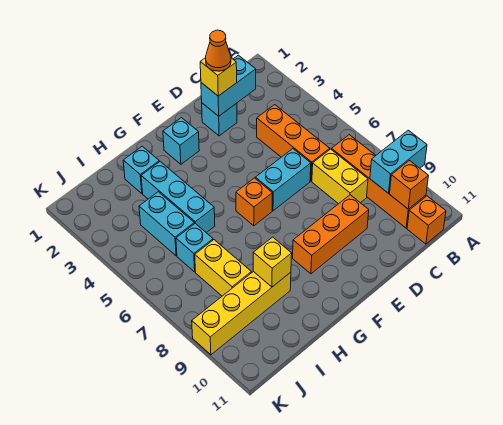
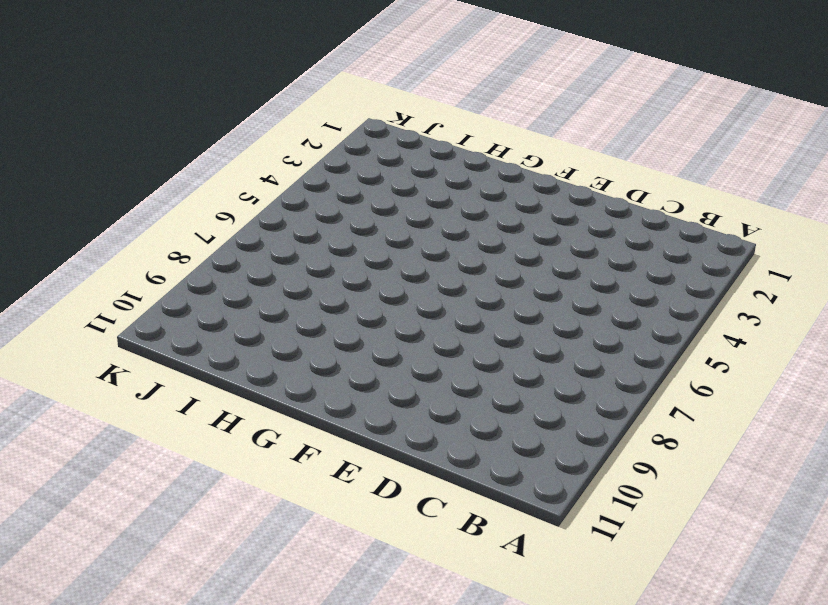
none -> orange brick B7:B10 level 1
none -> orange brick B11 level 1
none -> orange brick C4:C6 level 1

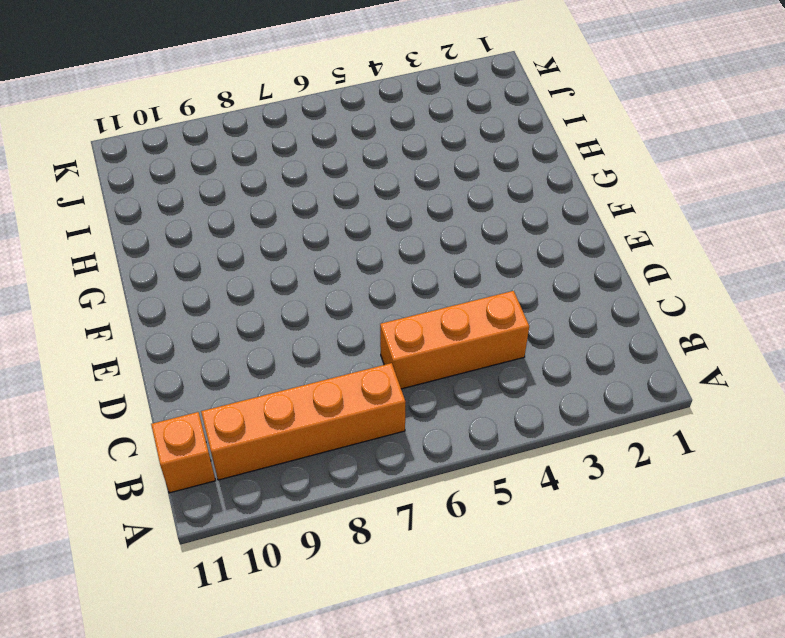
none -> yellow brick C7:C8 level 1
none -> cyan brick D2 level 1
none -> cyan brick D6:E6 level 1

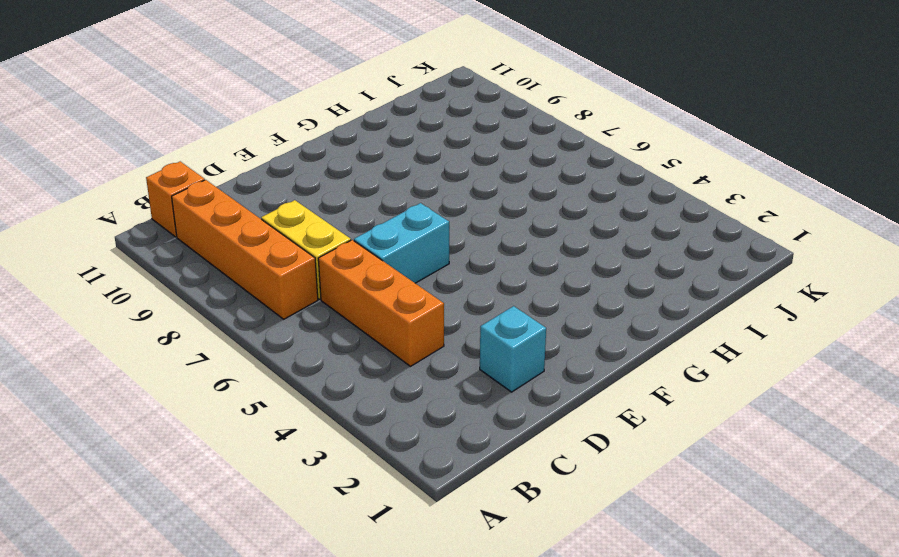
none -> orange brick D9:F9 level 1
none -> cyan brick F2 level 1
none -> orange brick F6 level 1

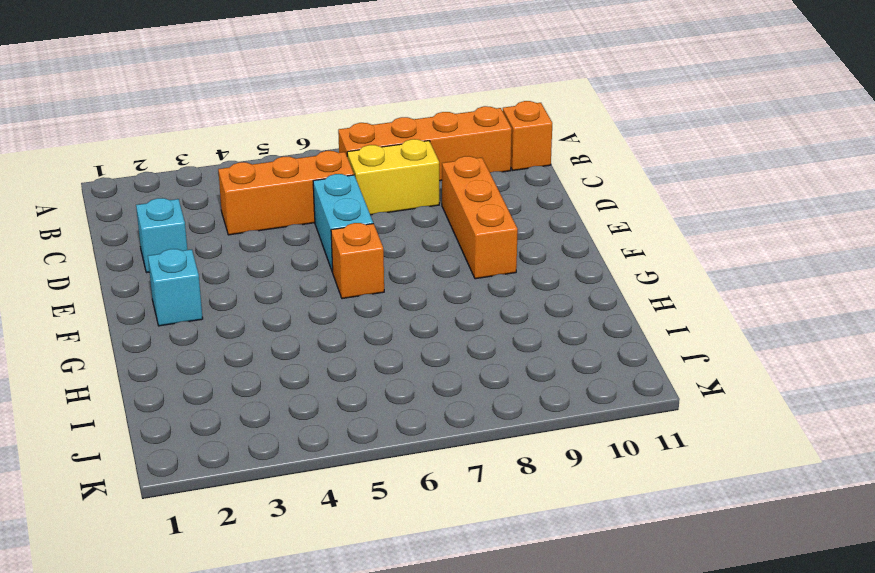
none -> cyan brick H2 level 1
none -> cyan brick H3:H5 level 1
none -> yellow brick H9:K9 level 1

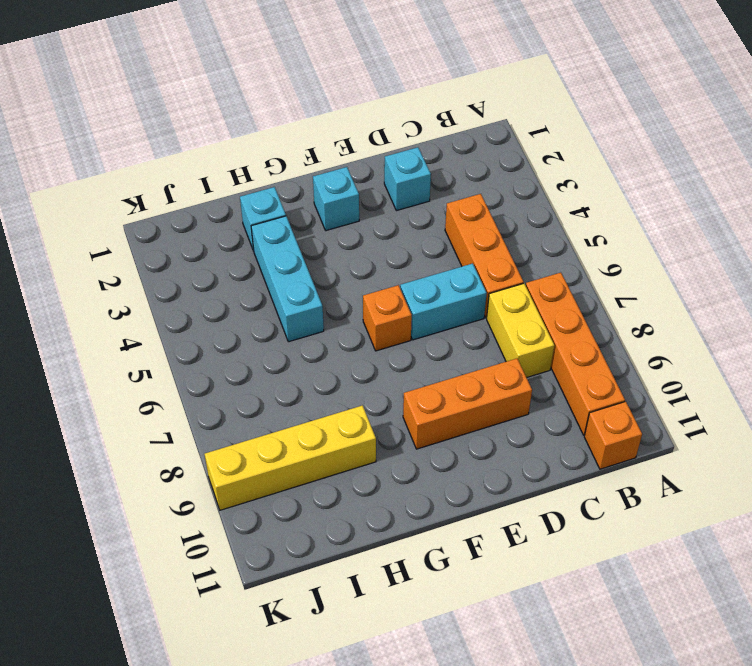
none -> cyan brick I4:I5 level 1
none -> cyan brick I6 level 1
none -> yellow brick I7:I8 level 1

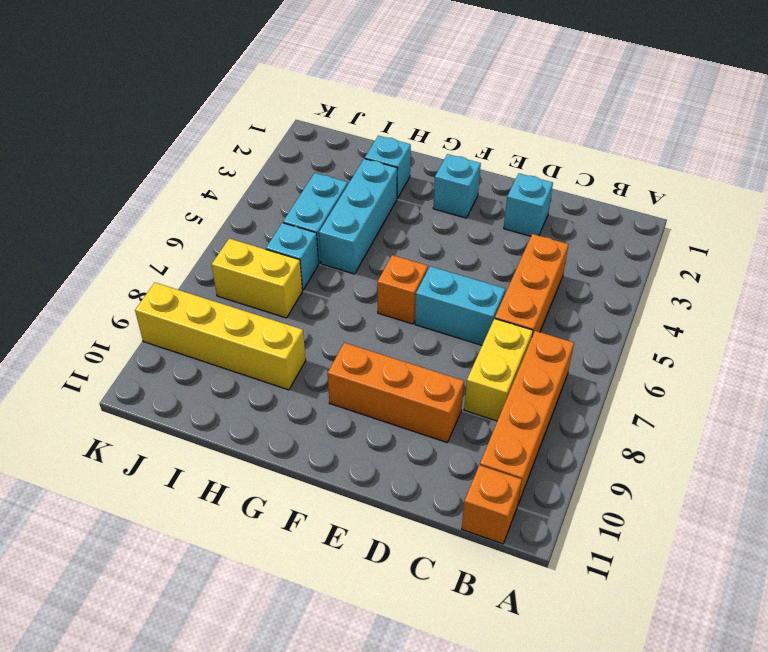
yellow brick I7:J7 level 1 -> yellow brick I7:I8 level 1
none -> cyan brick A9:B9 level 2
none -> orange brick B10 level 2
none -> cyan brick C2:D2 level 2

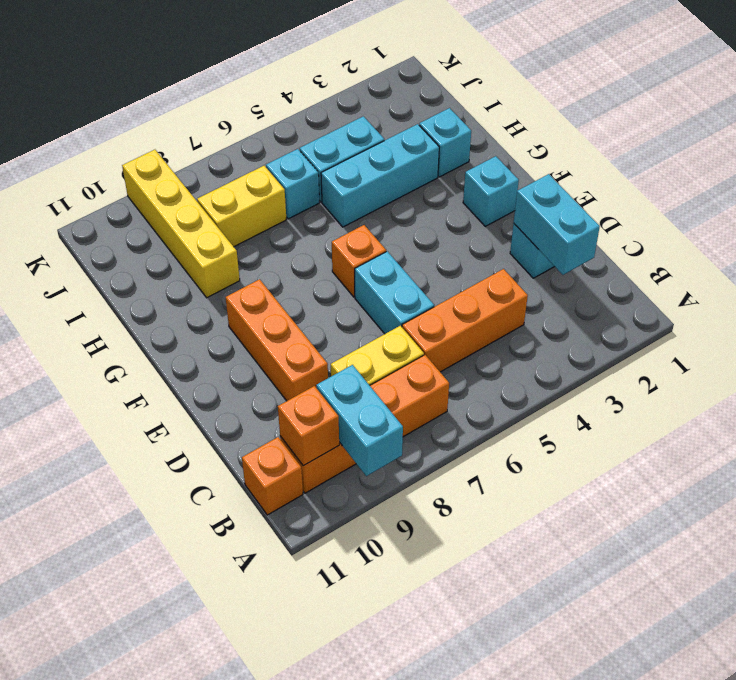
none -> yellow brick H9 level 2
none -> yellow brick D2 level 3
none -> orange cone D2 level 4

